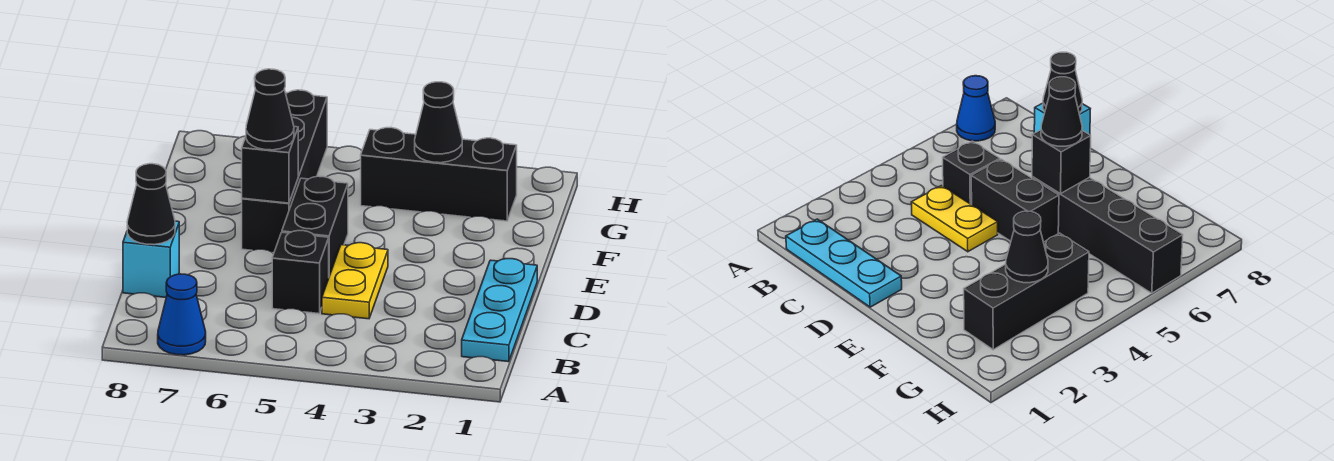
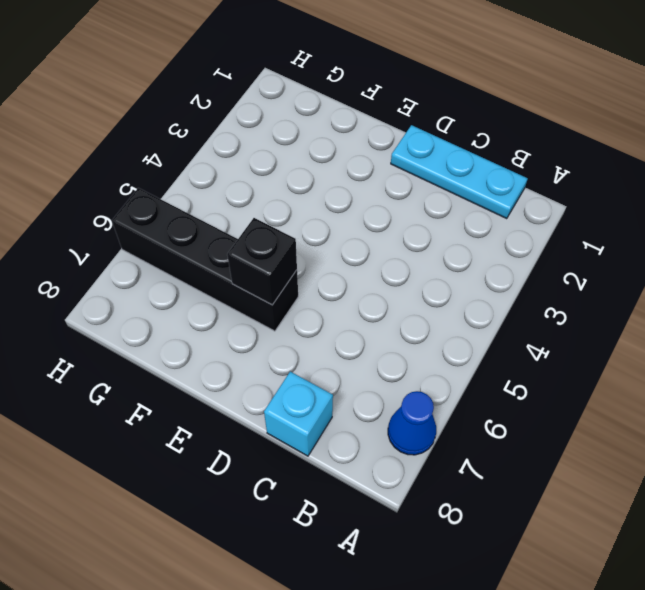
none -> yellow plate C4:D4 level 1
none -> black brick C5 level 1
none -> black brick D5:E5 level 1

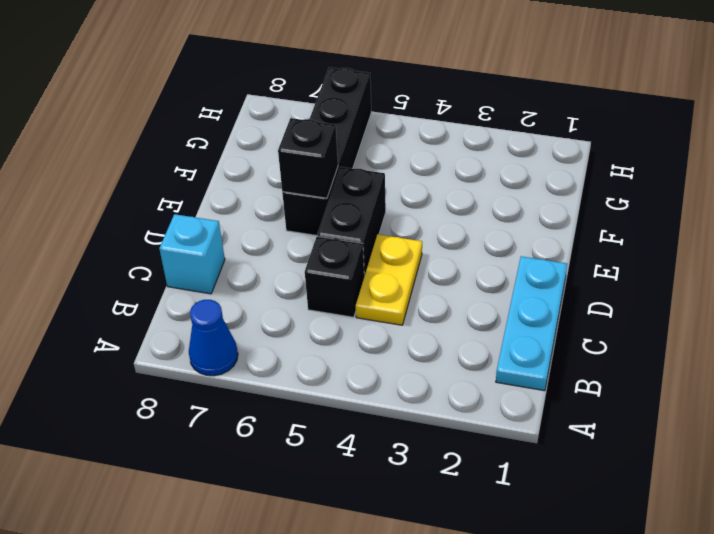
none -> black brick G2:G4 level 1
none -> black cone C8 level 2
none -> black cone G3 level 2

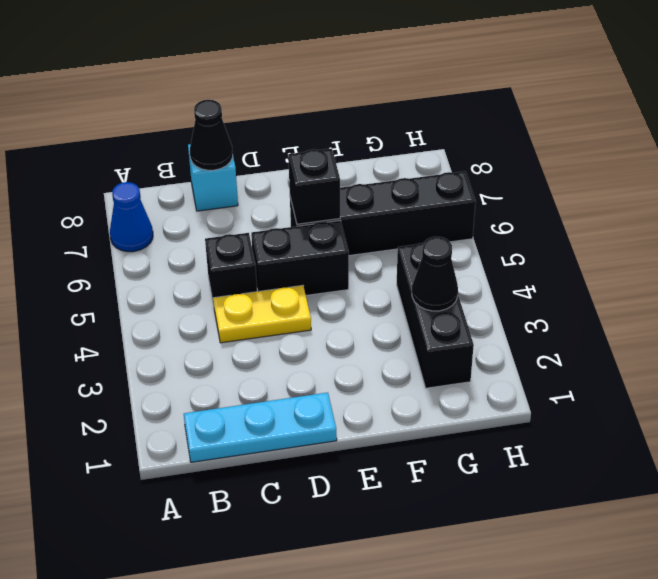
none -> black cone E6 level 3

